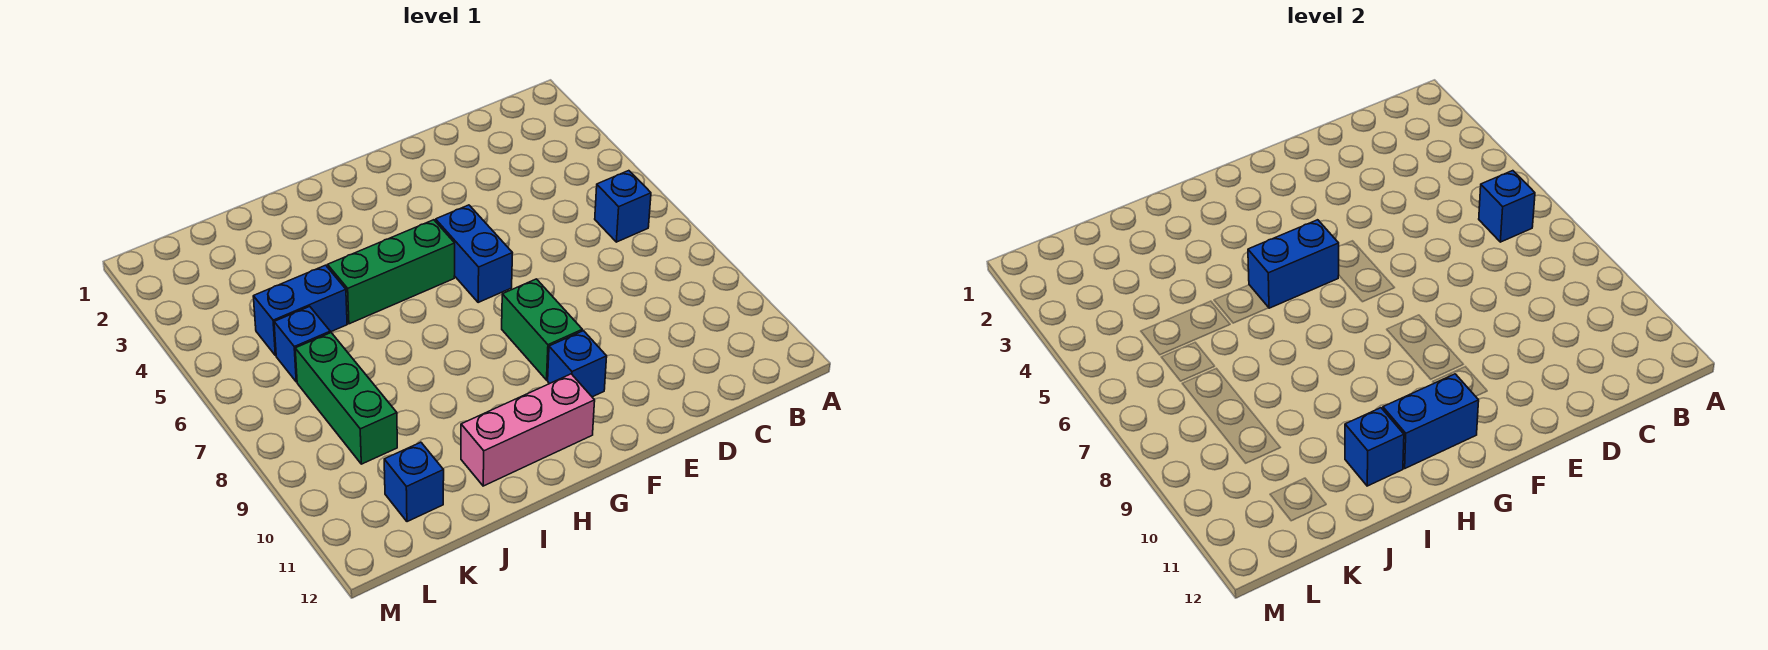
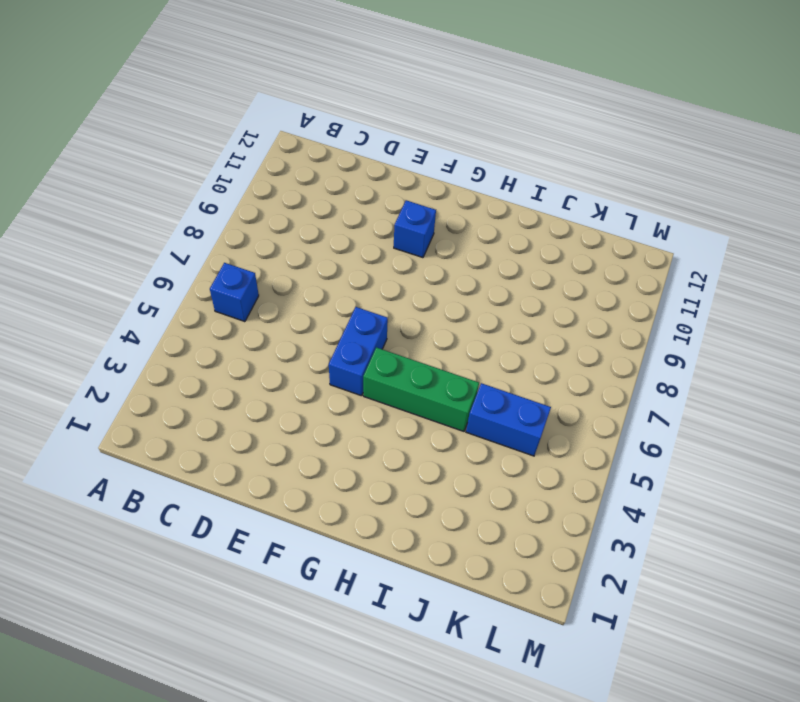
none -> green brick F8:F9 level 1
none -> pink brick G11:I11 level 1
none -> blue brick K6 level 1

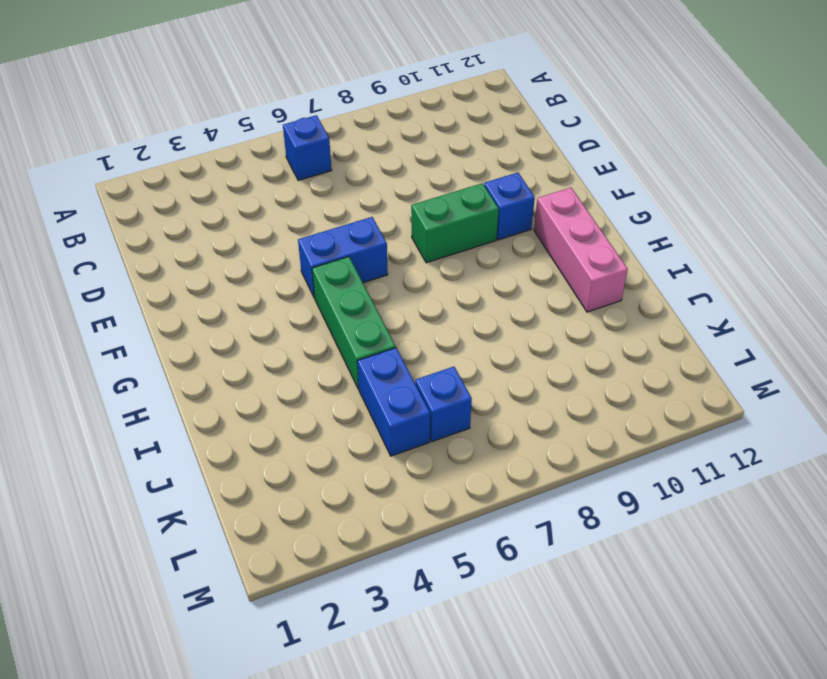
none -> green brick K7:K9 level 1
none -> blue brick K11 level 1
none -> blue brick B6 level 2

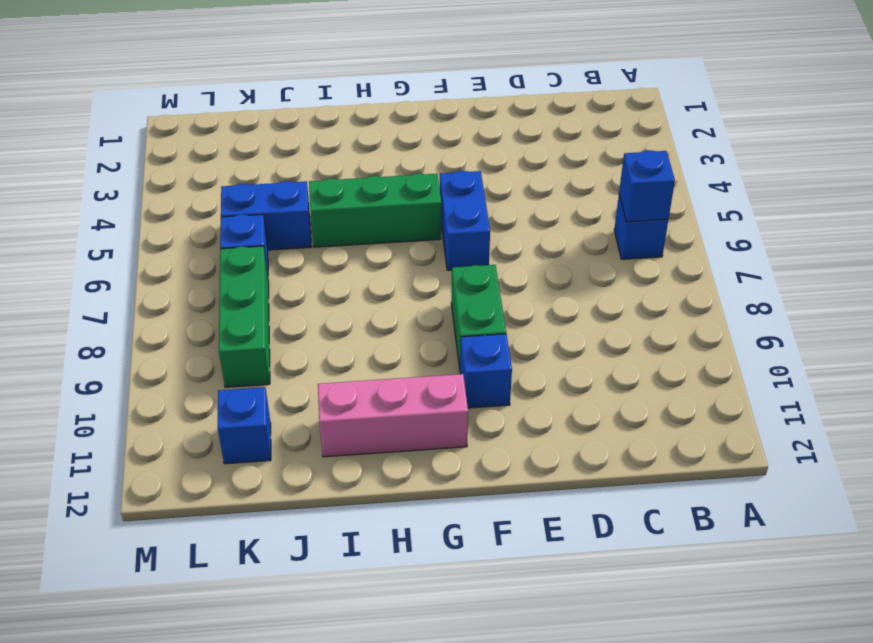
none -> blue brick G5:H5 level 2
none -> blue brick G11:H11 level 2
none -> blue brick I11 level 2

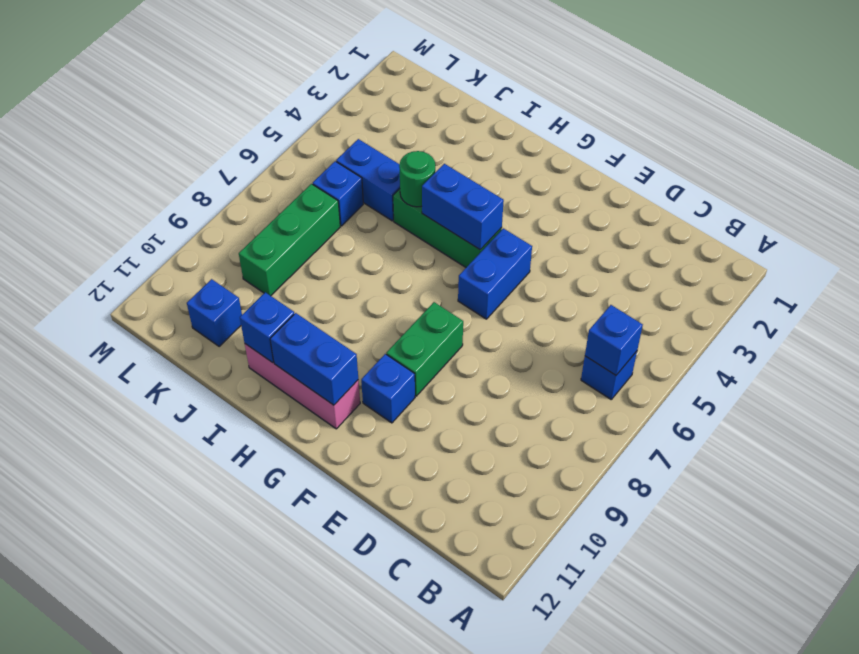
green round brick I5 level 2 -> none

